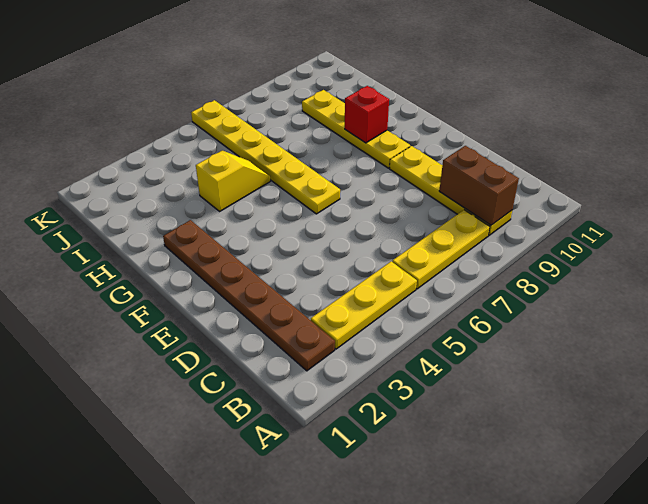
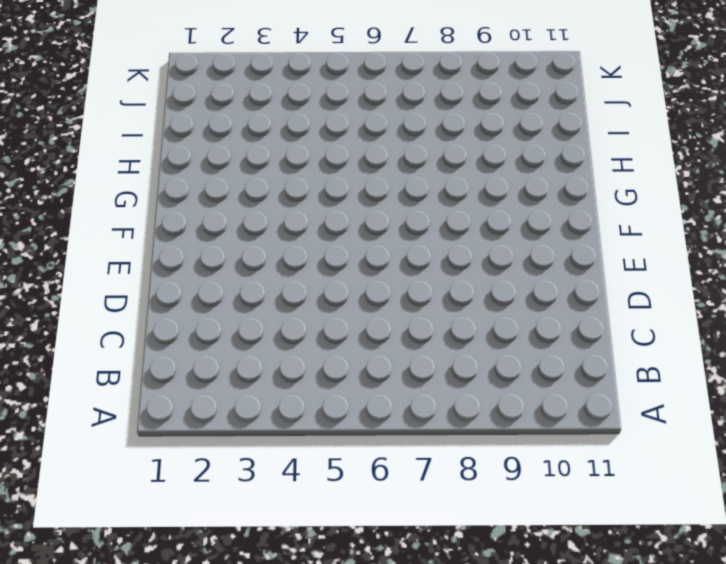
none -> brown plate B2:G2 level 1
none -> yellow plate B3:B5 level 1

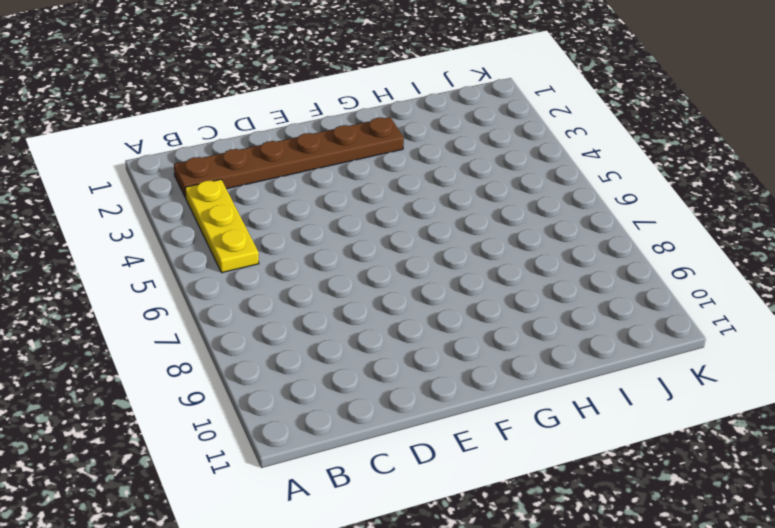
none -> yellow plate B6:B8 level 1
none -> yellow plate B9:E9 level 1

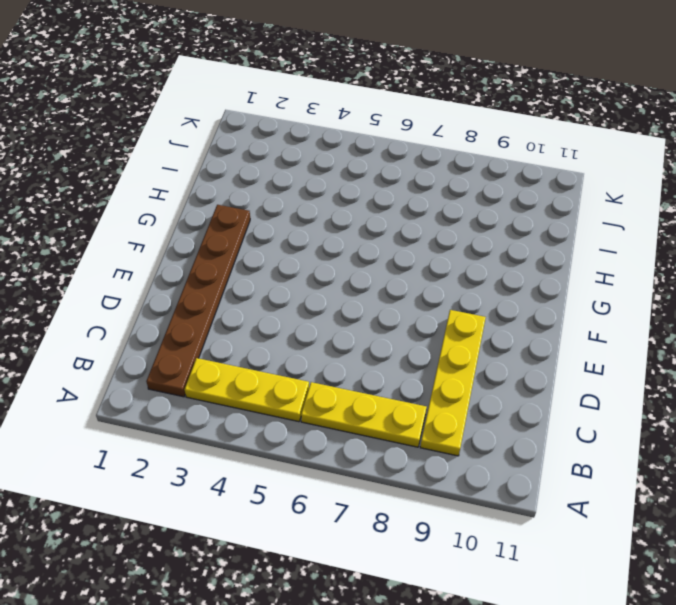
none -> yellow plate F6:K6 level 1
none -> yellow plate F9:I9 level 1

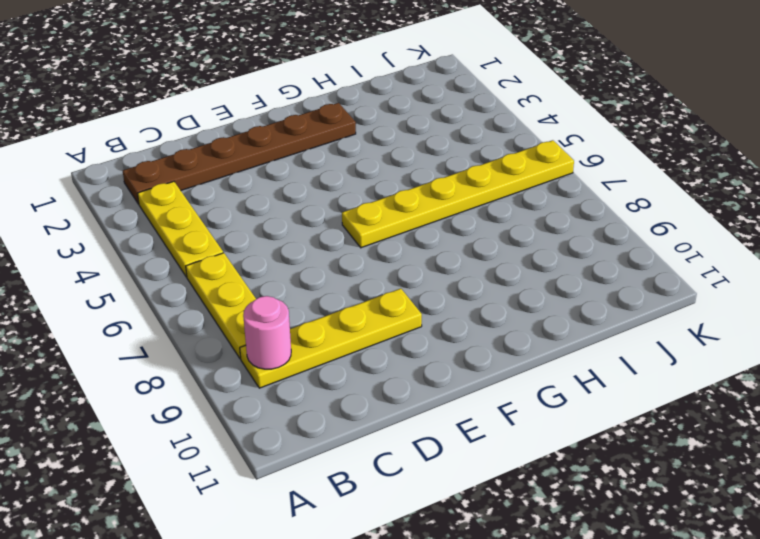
pink round brick B9 level 2 -> brown brick B9:C9 level 2
none -> yellow plate F9:I9 level 1
none -> yellow slope H4:H5 level 1 top 4

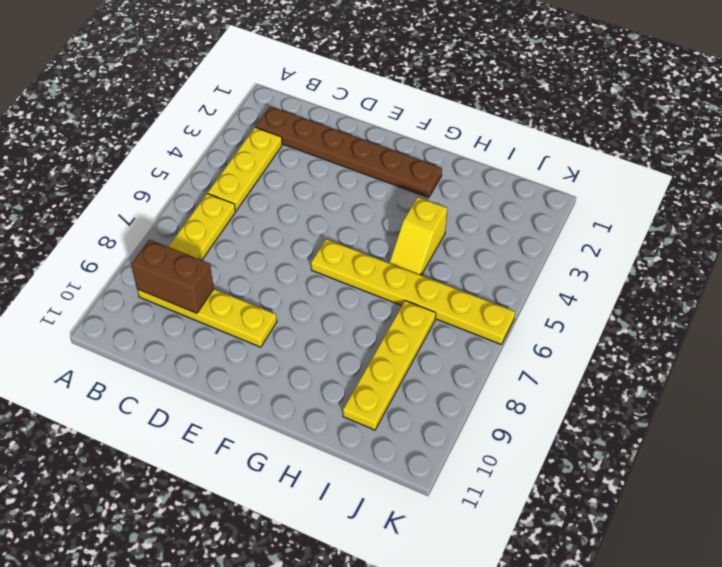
yellow plate I7:I10 level 1 -> yellow plate F9:I9 level 1
none -> red brick G9 level 2

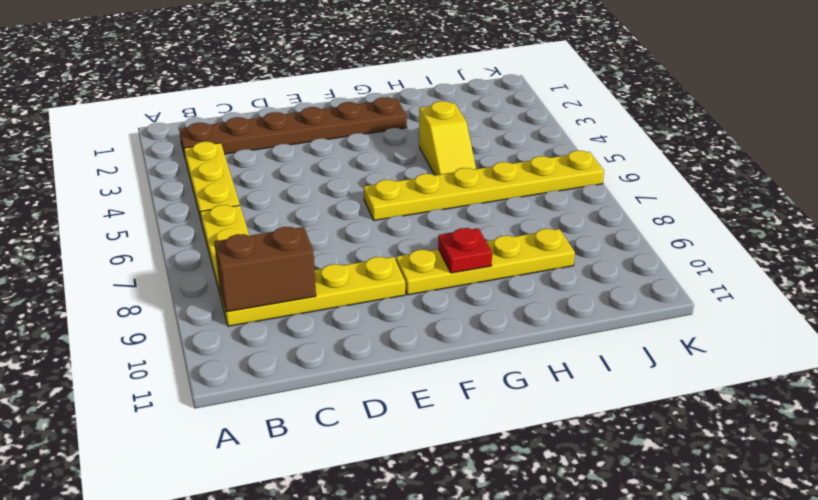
red plate G9 level 2 -> red brick G9 level 2

